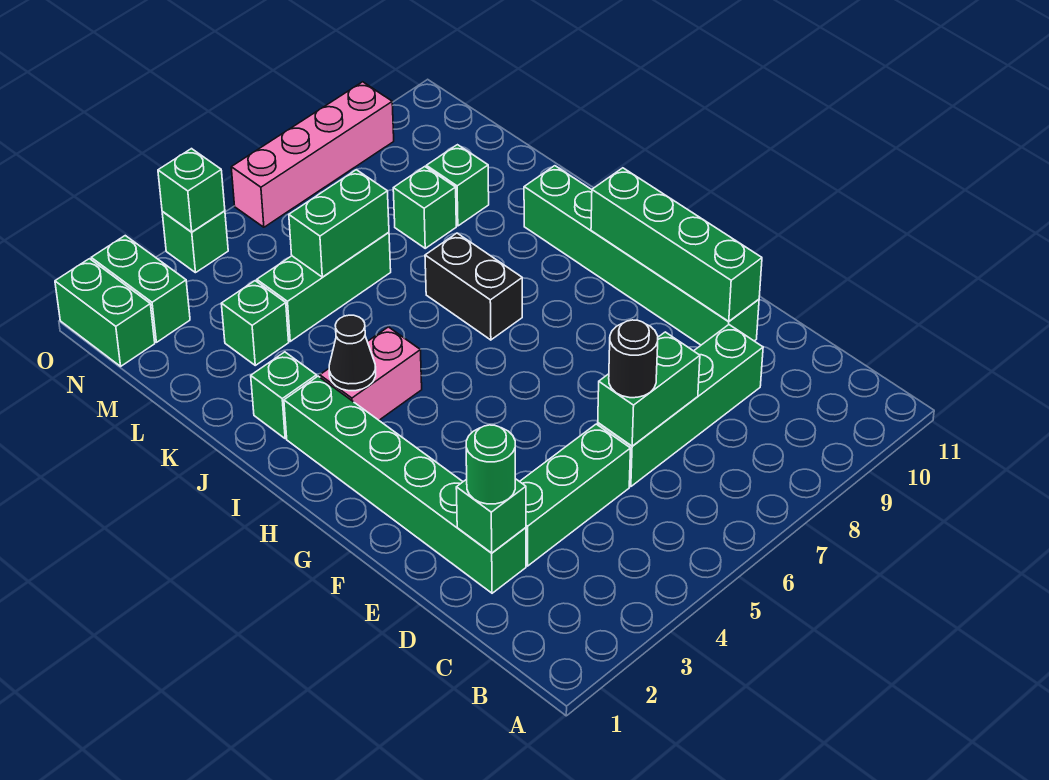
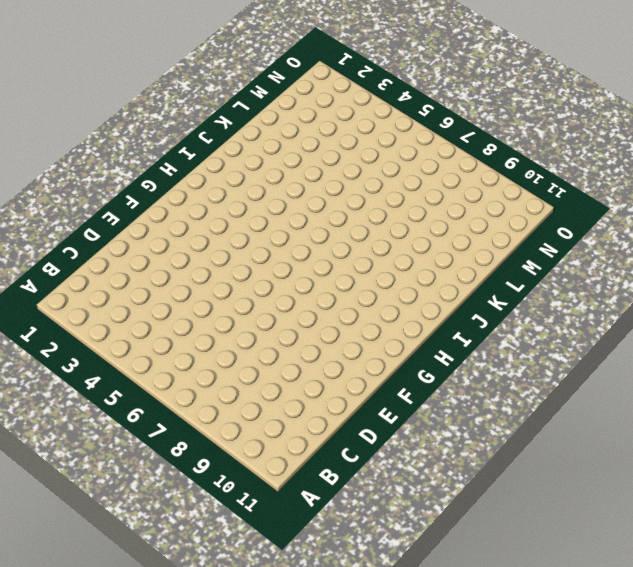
none -> green brick D2:I2 level 1
none -> green brick D3:D5 level 1
none -> green brick D6:D9 level 1

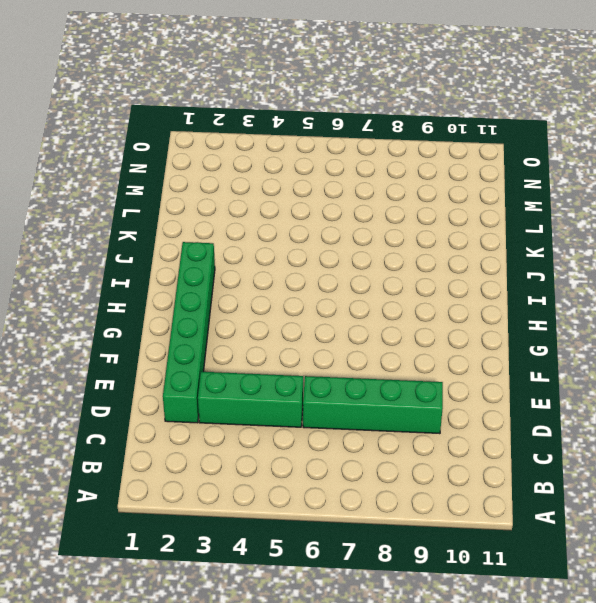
none -> green brick E10:J10 level 1
none -> pink brick I3:I4 level 1
none -> black brick I7:J7 level 1

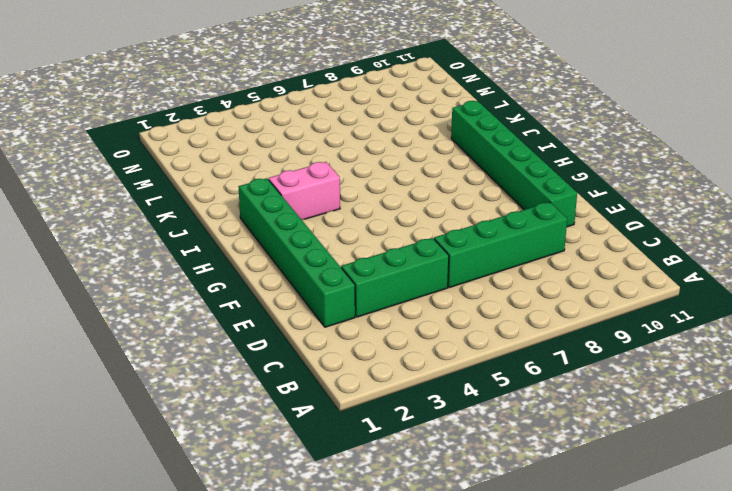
none -> black brick I7:J7 level 1
none -> green brick J2 level 1
none -> green brick L3 level 1

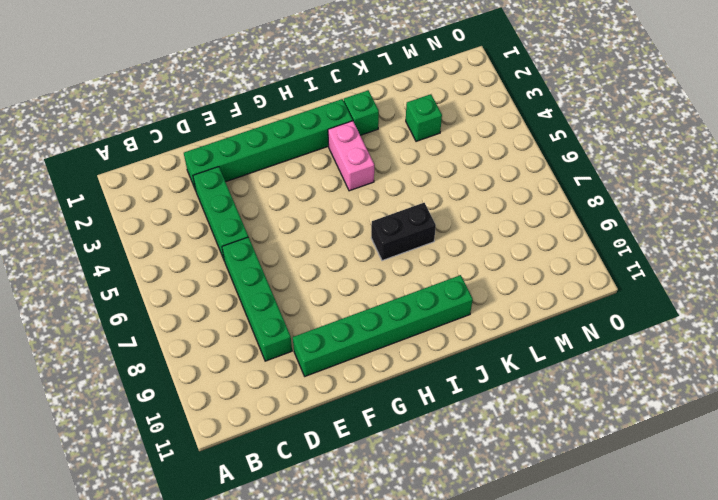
none -> green brick L4:L6 level 1
none -> green brick L8 level 1
none -> green brick L9 level 1

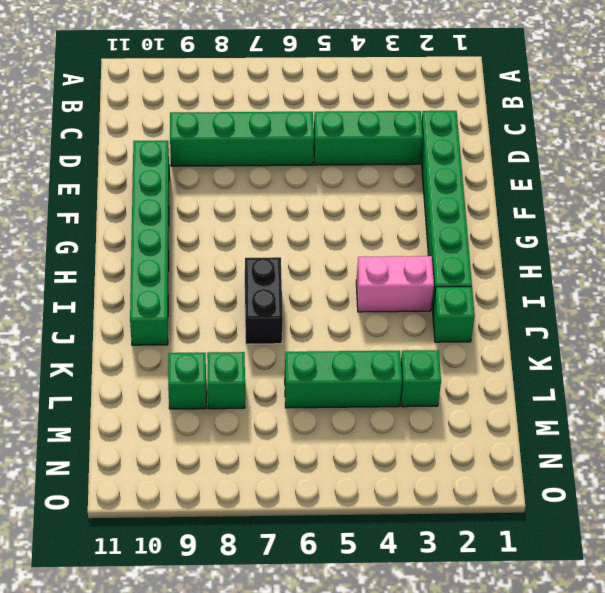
none -> green brick N1:O1 level 1
none -> green brick N2:O2 level 1
none -> green brick O4 level 1

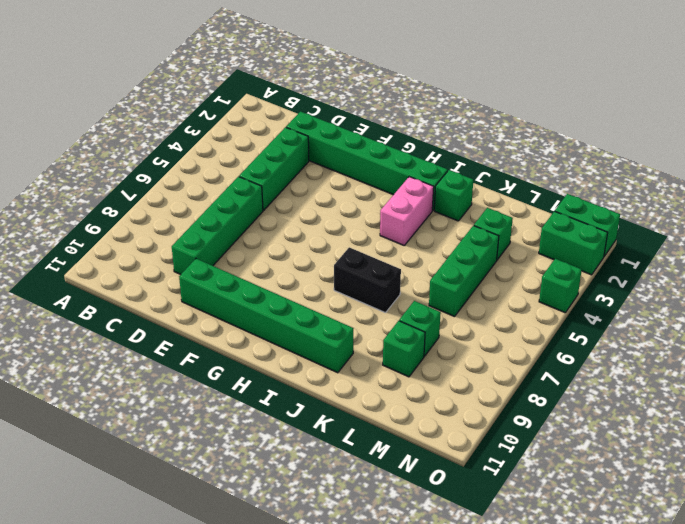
none -> pink brick O6:O9 level 1
none -> green brick D2 level 2
none -> green brick D6:D7 level 2

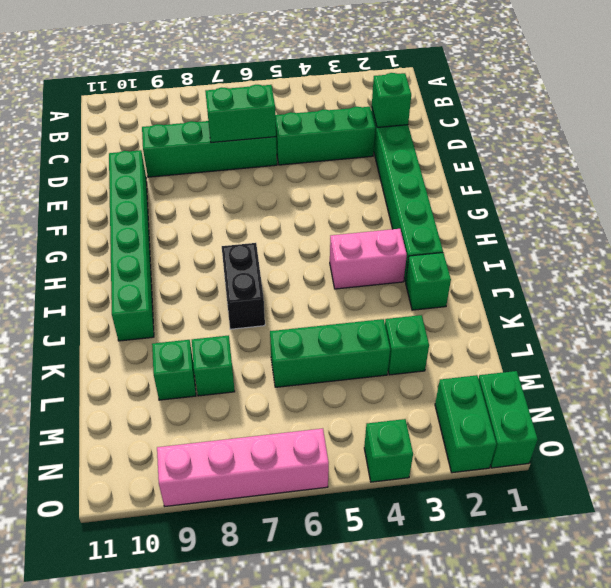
none -> green brick E10:H10 level 2
none -> black cone I3 level 2
none -> green brick L5:L6 level 2

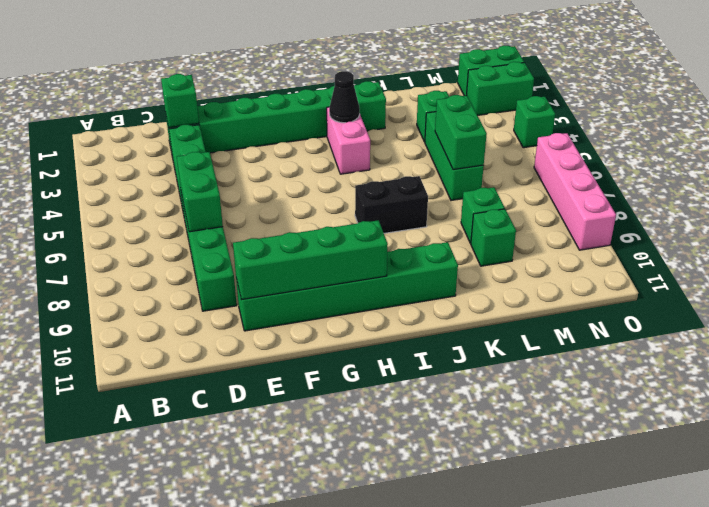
none -> green brick O4 level 2
none -> green round brick D2 level 3
none -> black round brick D6 level 3

